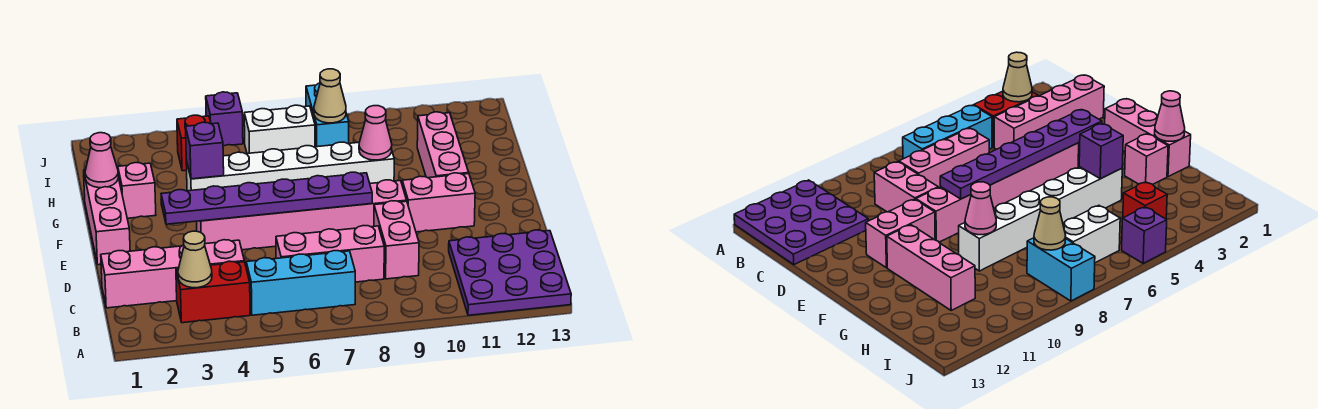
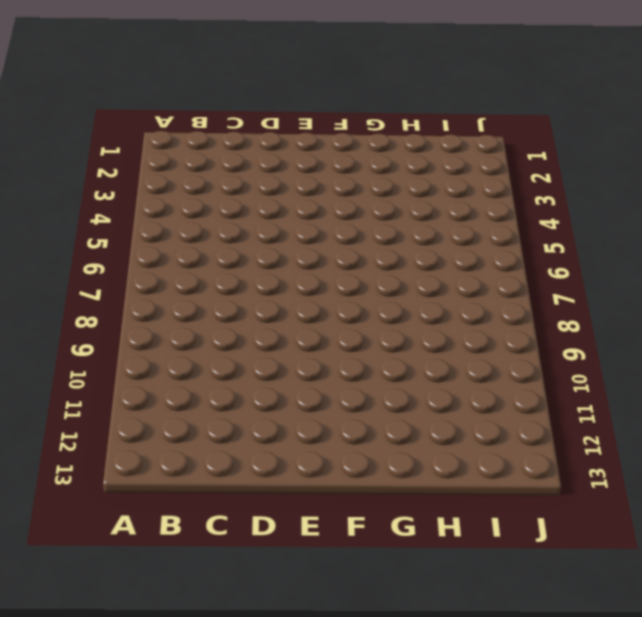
none -> purple plate A11:C13 level 1
none -> red brick B3:B4 level 1
none -> cyan brick B5:B7 level 1

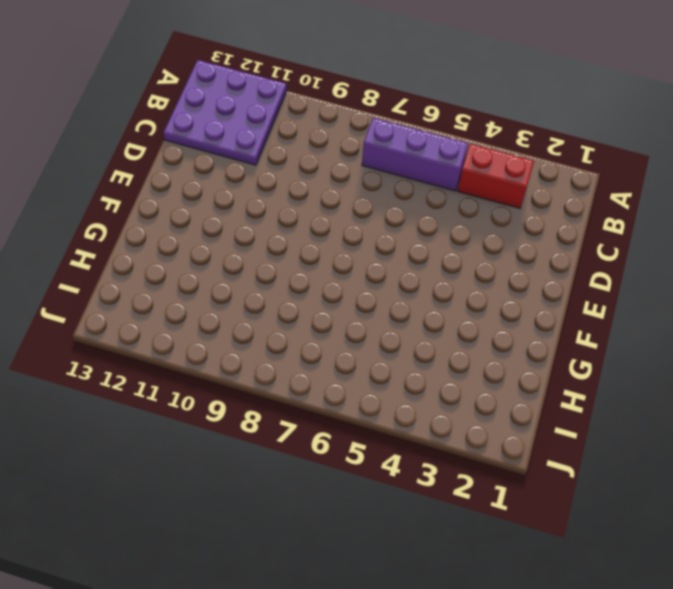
purple brick B5:B7 level 1 -> cyan brick B5:B7 level 1
none -> pink brick C1:C4 level 1
none -> pink brick C6:C8 level 1
none -> pink brick C9:D9 level 1

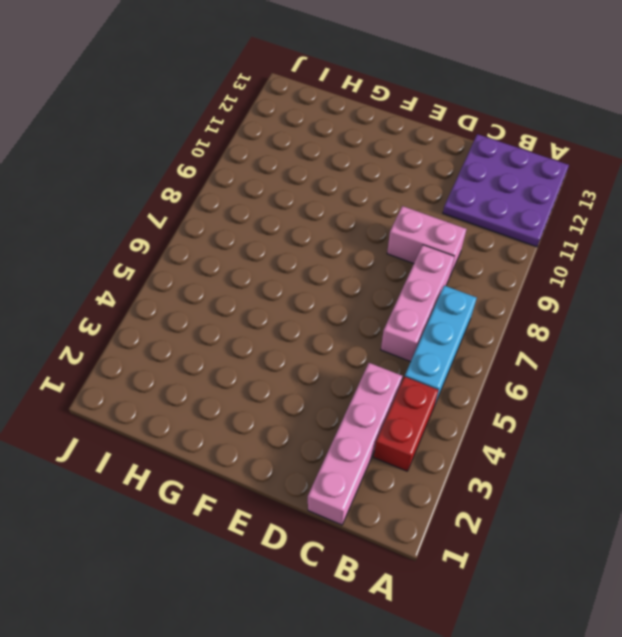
none -> pink brick E1:G1 level 1
none -> pink brick E4:E9 level 1
none -> pink brick E10:E11 level 1

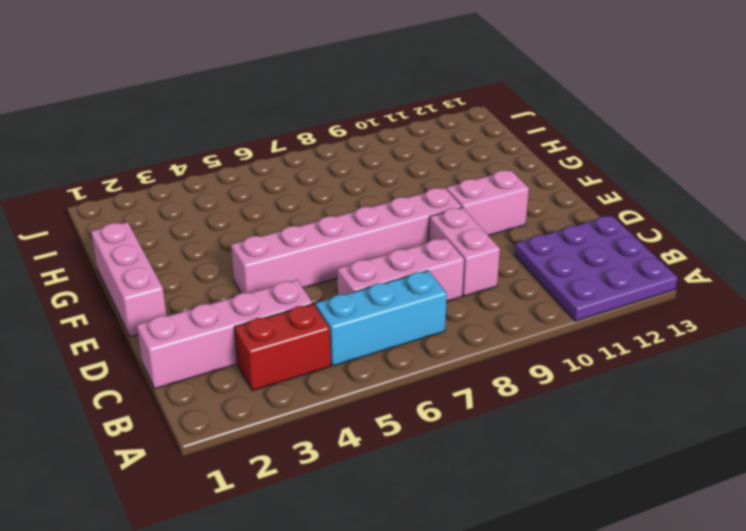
none -> pink brick F11:H11 level 1
none -> pink brick G2 level 1
none -> white brick G4:G9 level 1

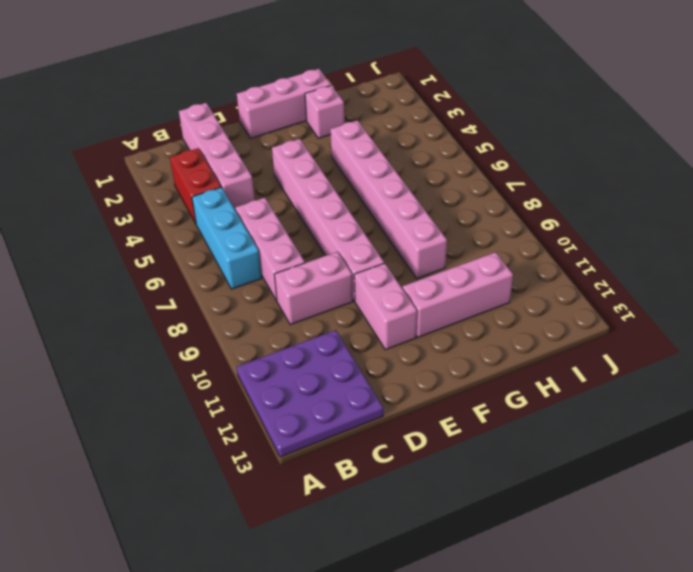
pink brick G4:G9 level 1 -> white brick G4:G9 level 1
none -> red brick I4 level 1
none -> white brick I6:I7 level 1
none -> cyan brick I8:J8 level 1

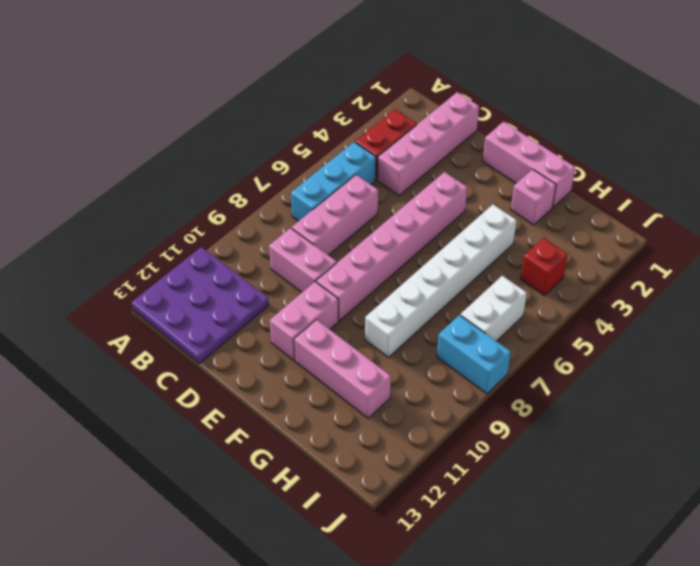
none -> purple brick J5 level 1
none -> tan cone B3 level 2
none -> purple plate E3:E8 level 2

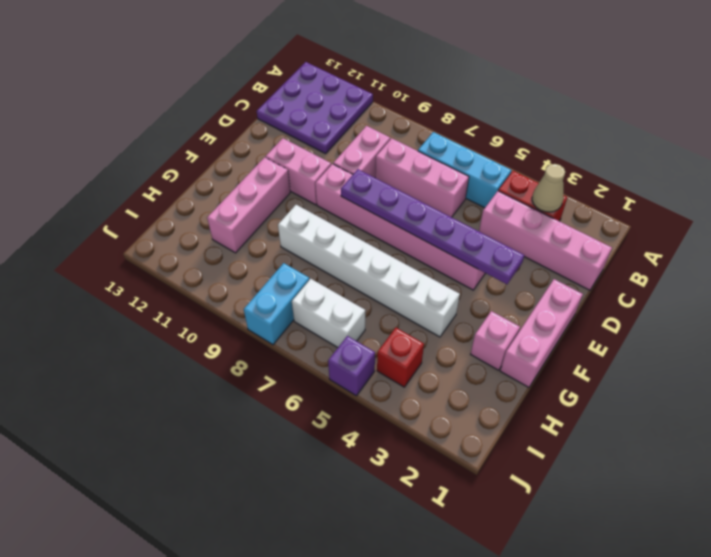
none -> pink cone G1 level 2
none -> purple brick G4 level 2
none -> pink cone G9 level 2

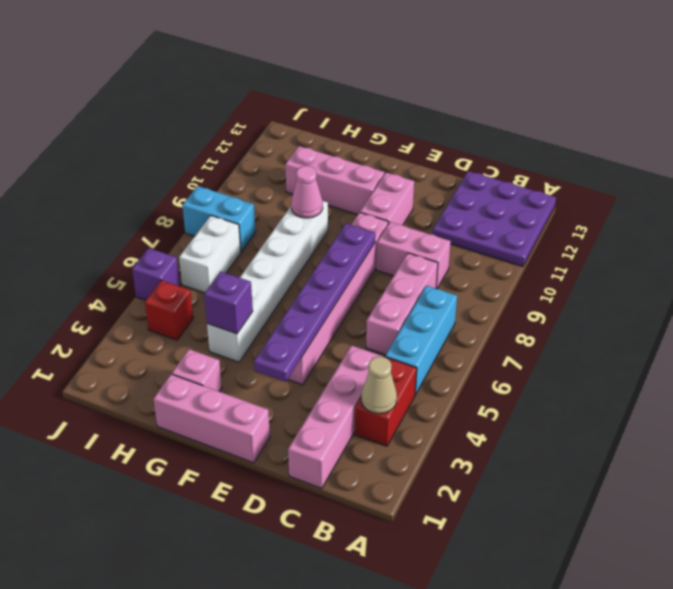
none -> pink cone G1 level 2
none -> tan cone I8 level 2

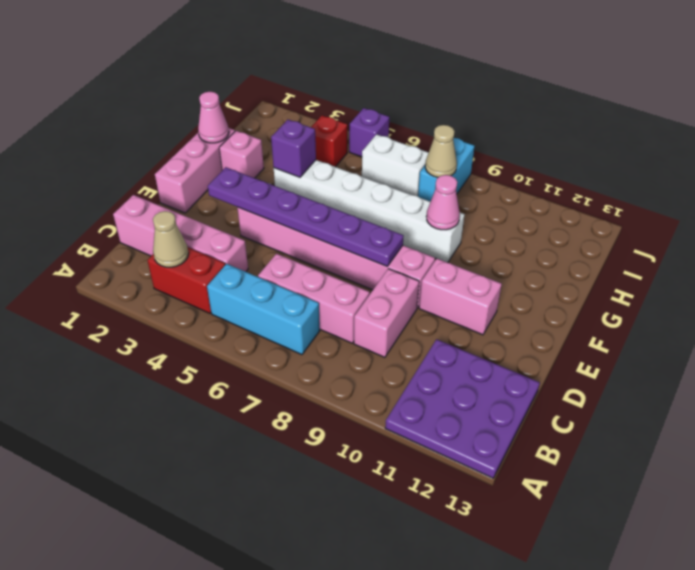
none -> pink brick F11:H11 level 1

